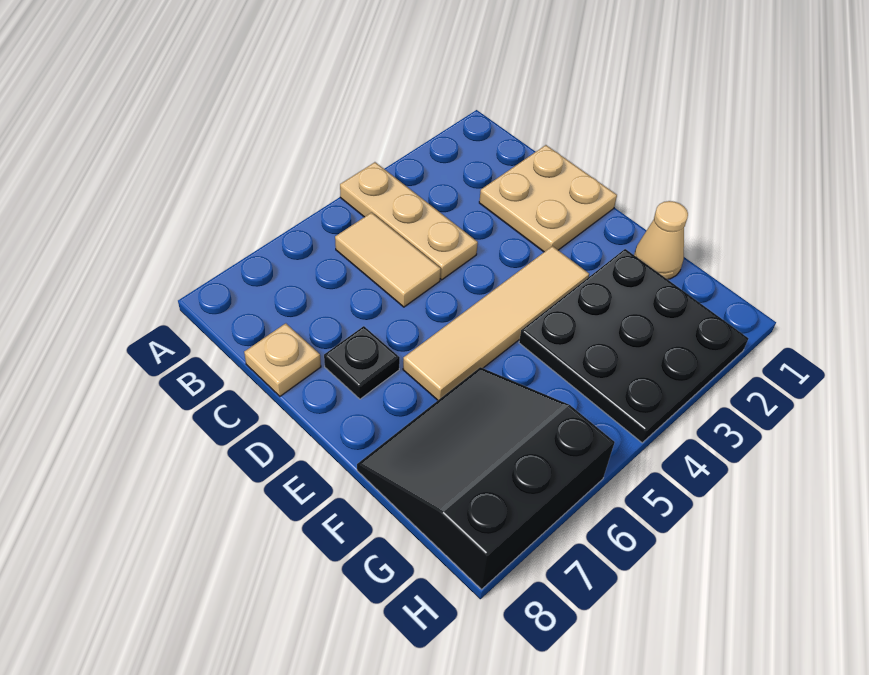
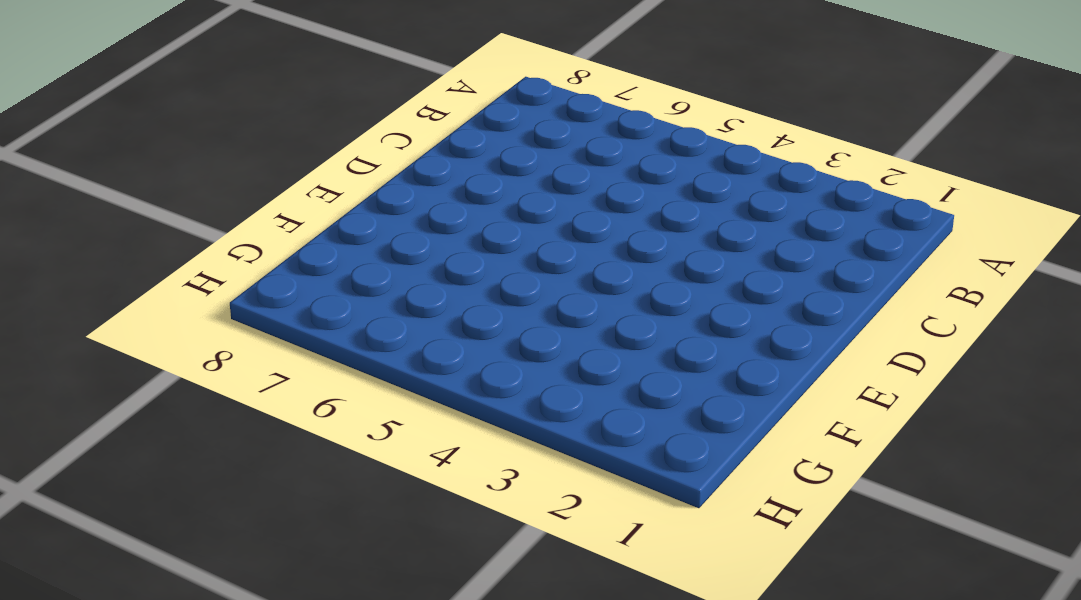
none -> tan plate A4:C4 level 1
none -> tan tile B5:C5 level 1

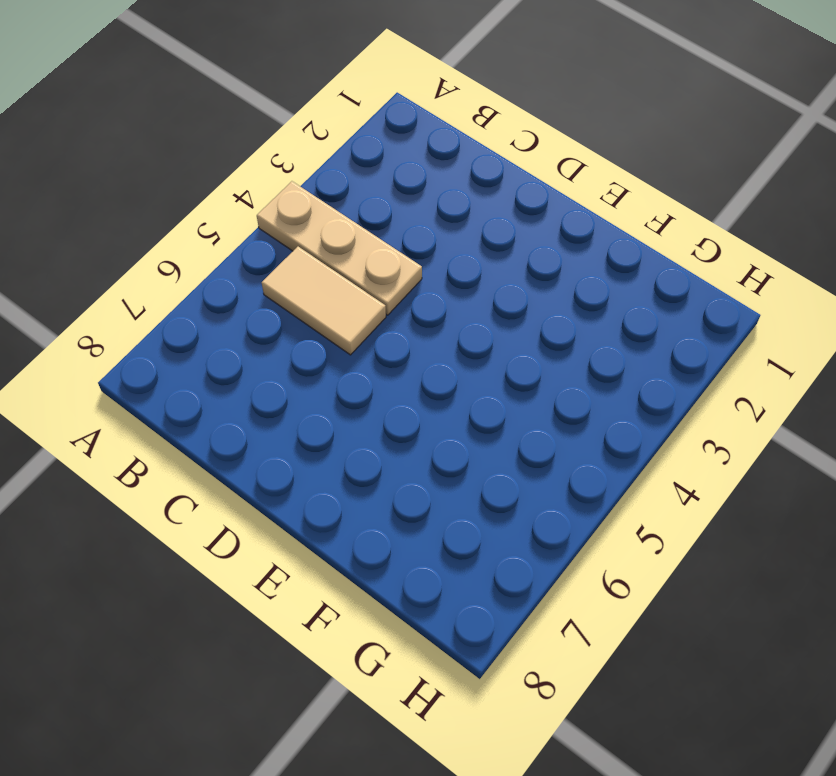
none -> tan plate C1:D2 level 1
none -> tan plate C8 level 1

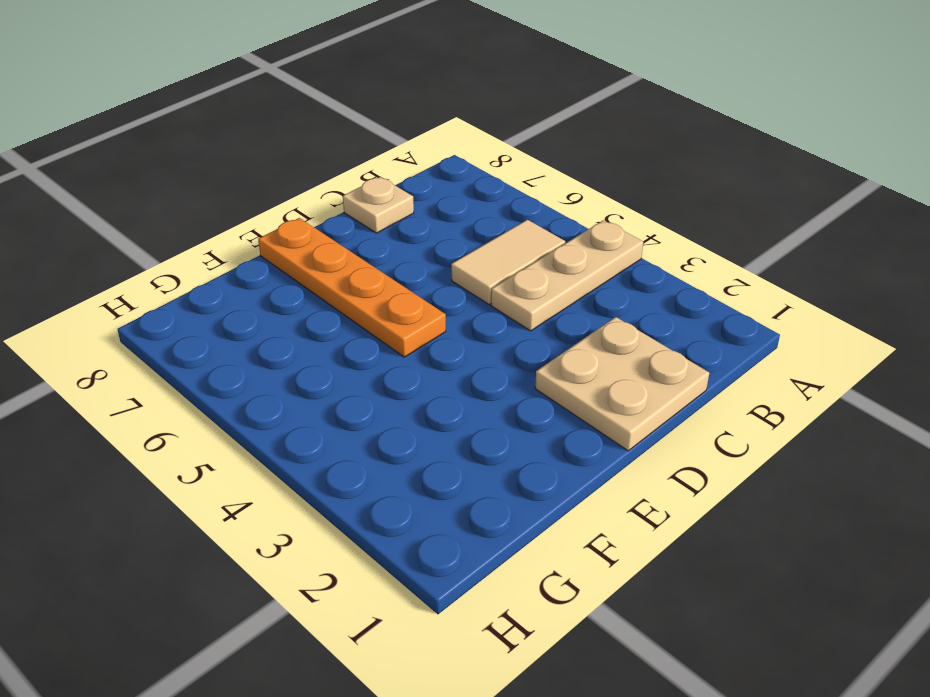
orange plate E5:E8 level 1 -> tan tile E3:E6 level 1
none -> black plate D7 level 1
none -> tan cone F1 level 1

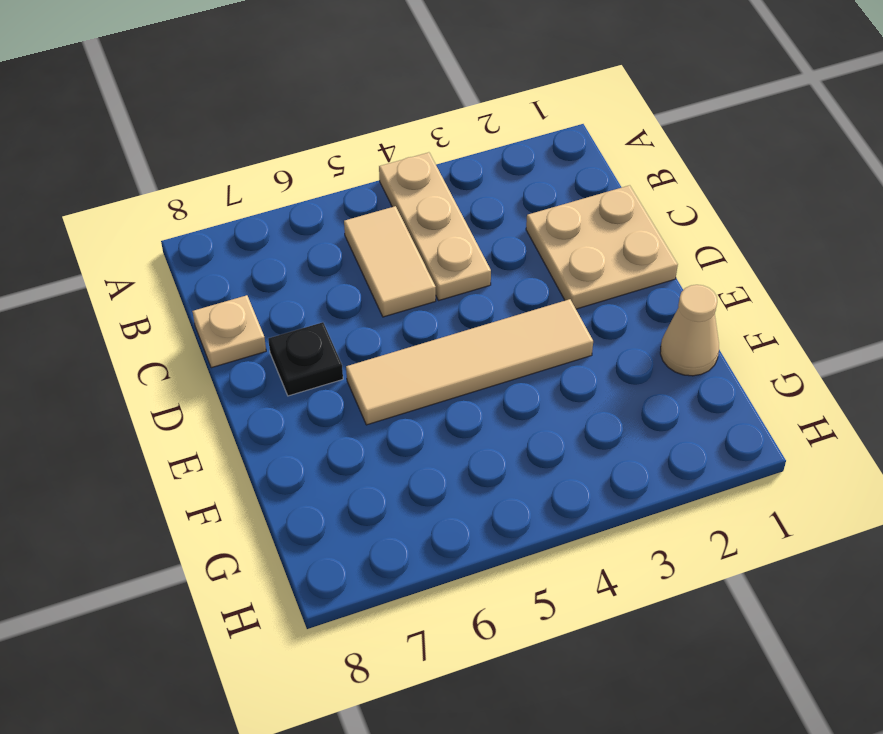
none -> black plate F2:H4 level 1
none -> black slope F6:H8 level 1 top H

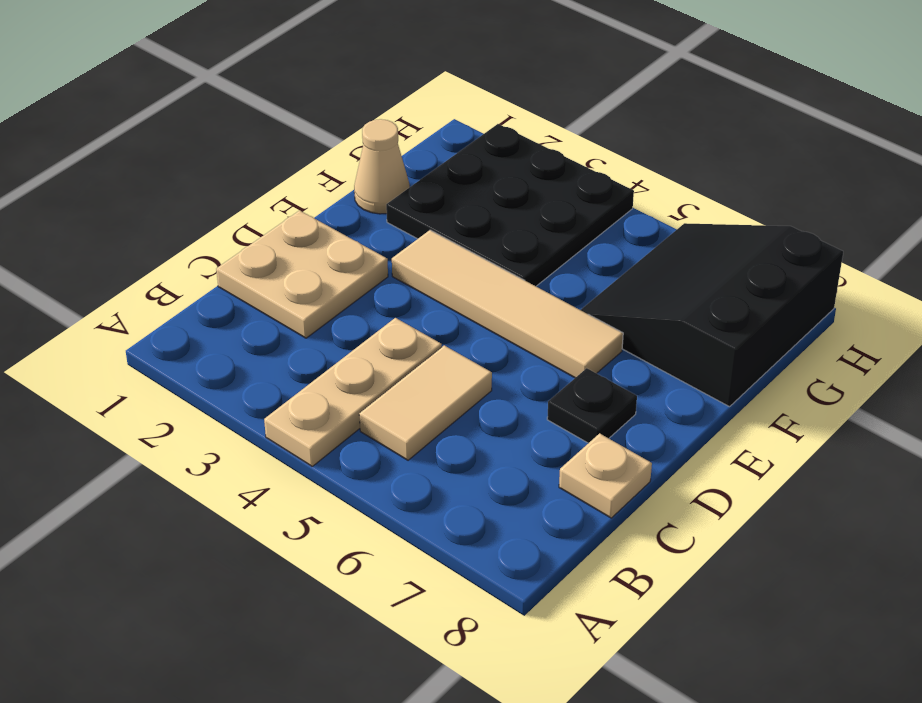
black slope F6:H8 level 1 top 8 -> black slope F6:H8 level 1 top H

